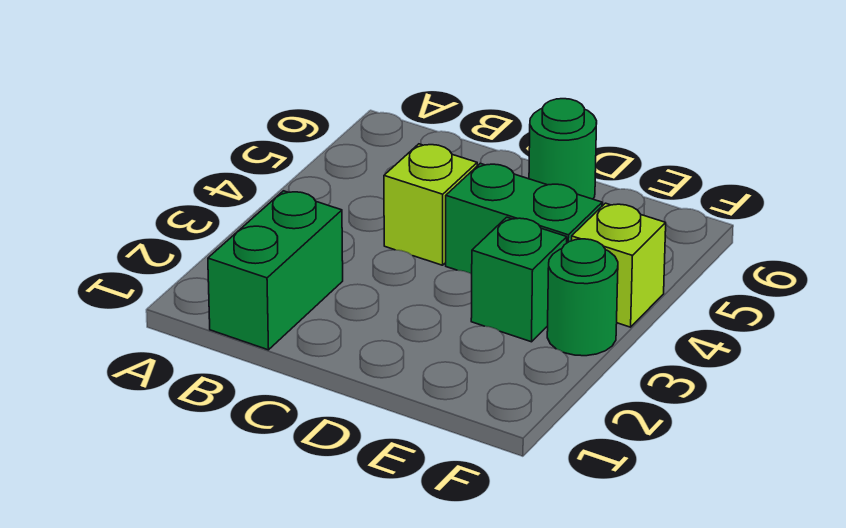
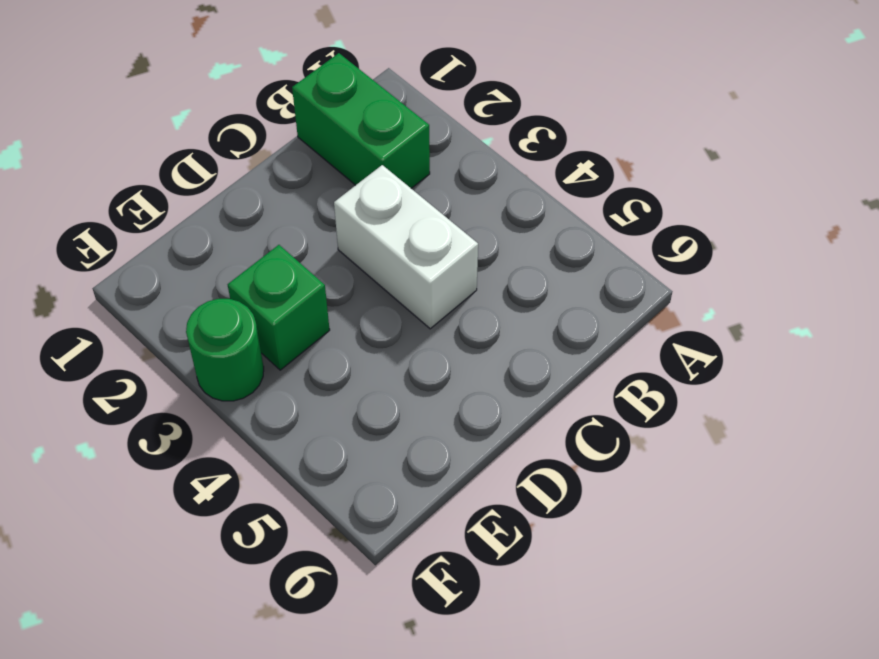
white brick C3:C4 level 1 -> lime brick C4 level 1
none -> green brick D4:E4 level 1
none -> green round brick D6 level 1

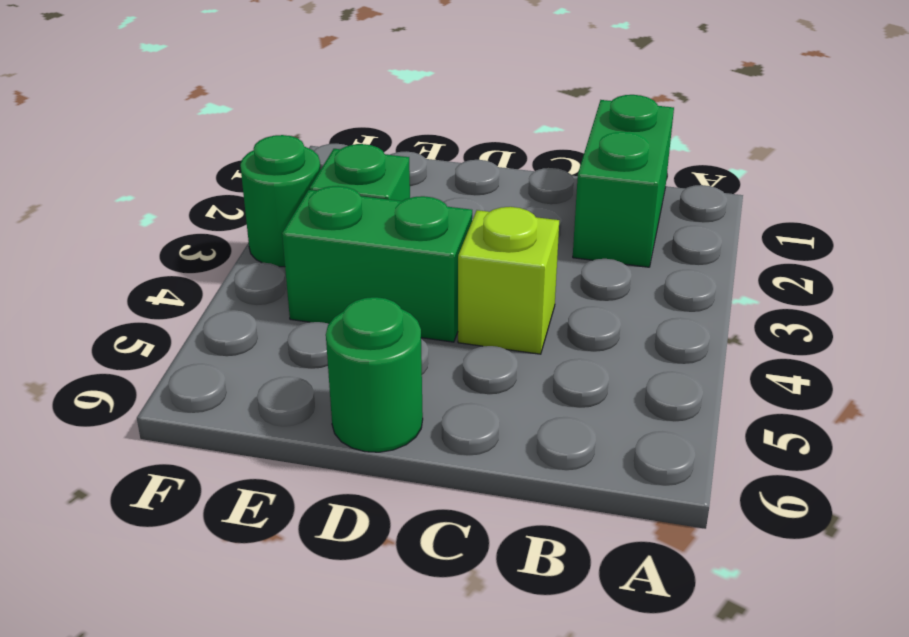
none -> lime brick F4 level 1

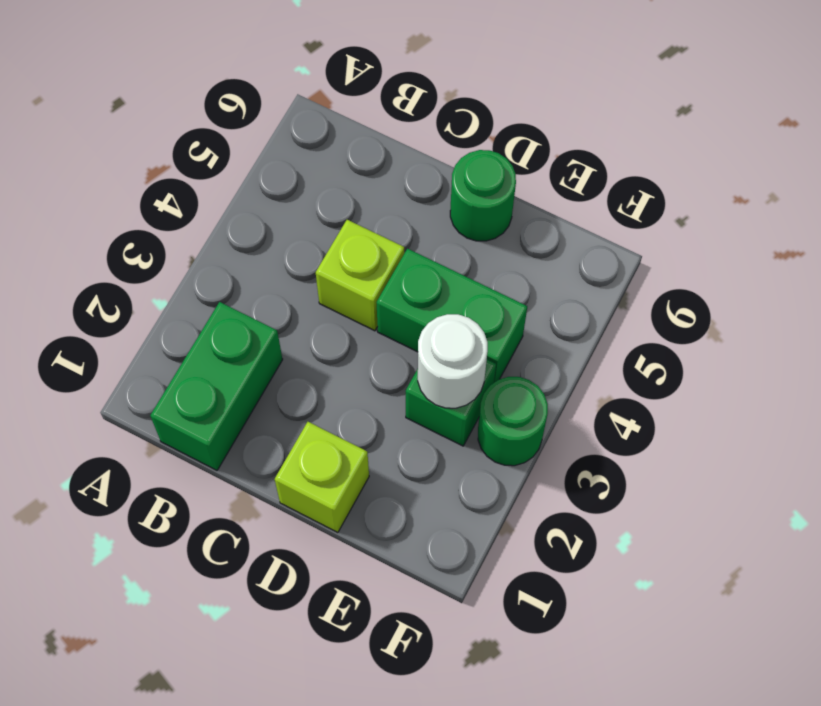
lime brick D1 level 1 -> lime brick F4 level 1
white round brick E3 level 2 -> none

